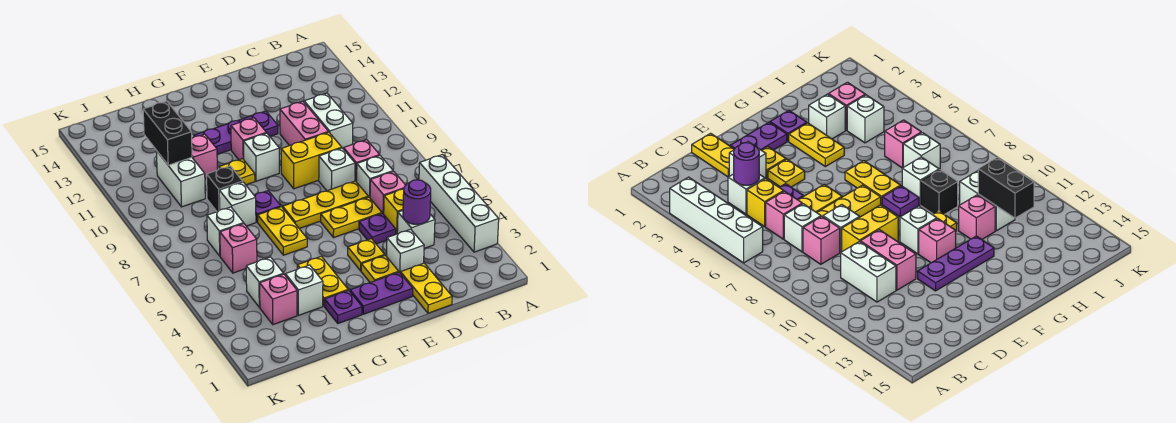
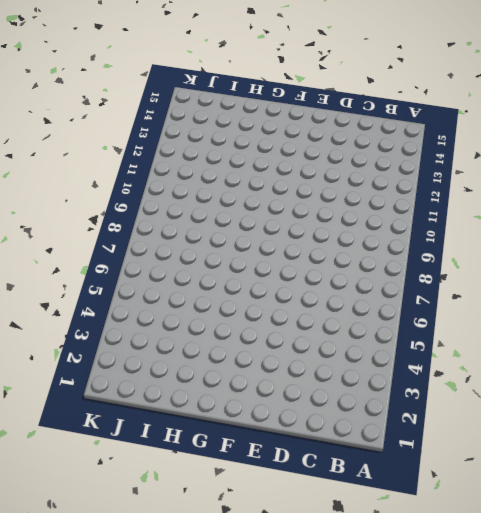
none -> white brick A3:A6 level 1
none -> white brick C4 level 1
none -> yellow brick C5 level 1
none -> pink brick C6 level 1

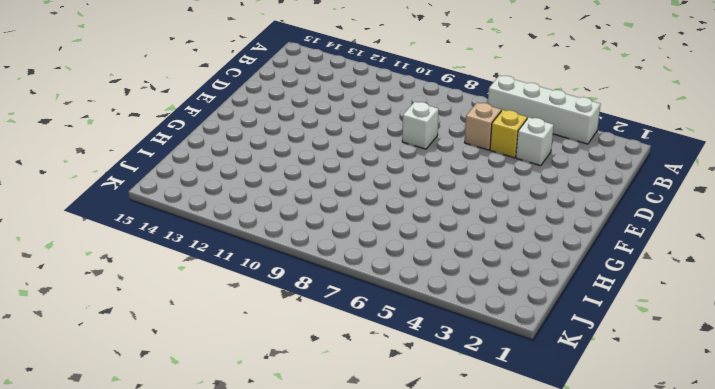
tan brick C6 level 1 -> pink brick C6 level 1
none -> white brick C7 level 1
none -> pink brick C8 level 1
none -> white brick C10:C11 level 1
none -> yellow plate D1:D2 level 1

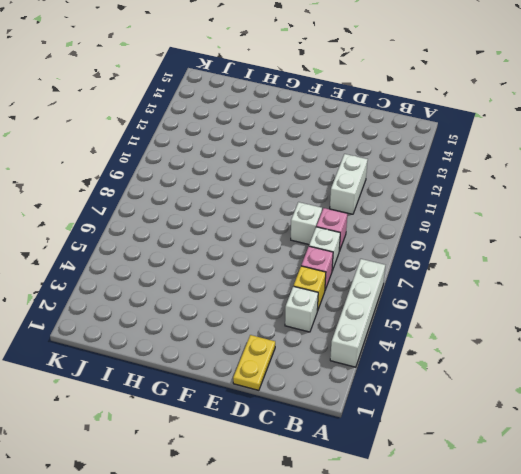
none -> white brick D3 level 1
none -> purple plate D5 level 1
none -> yellow plate D6:E6 level 1
none -> yellow plate D7:F7 level 1

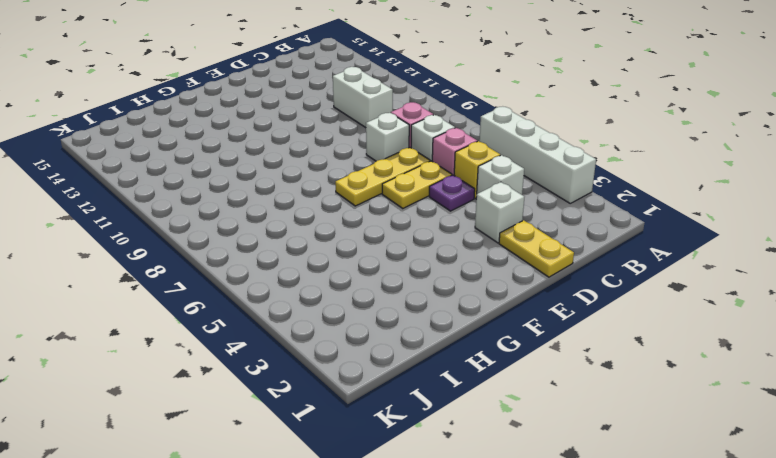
none -> yellow brick D9:E9 level 1
none -> pink brick D10:D11 level 1
none -> purple plate E2:F2 level 1
none -> yellow plate E3 level 1

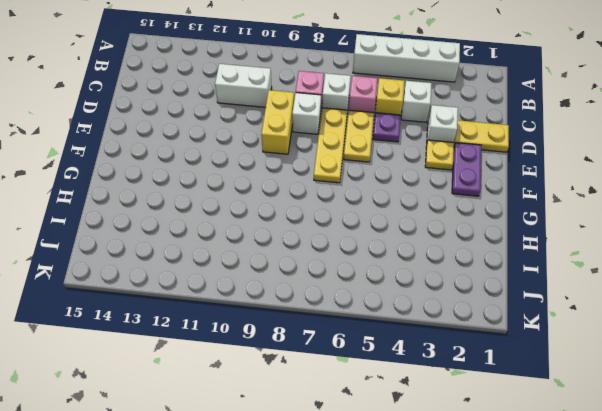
none -> pink brick D10:D11 level 1
none -> yellow plate E4 level 1
none -> purple plate E12:G12 level 1
none -> white brick F10 level 1

